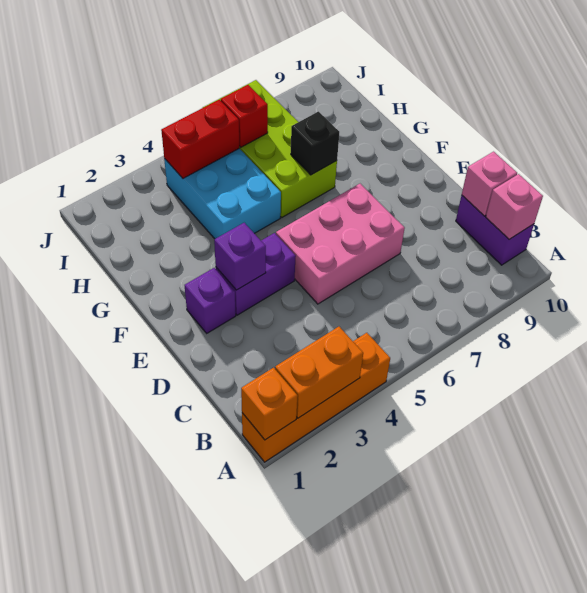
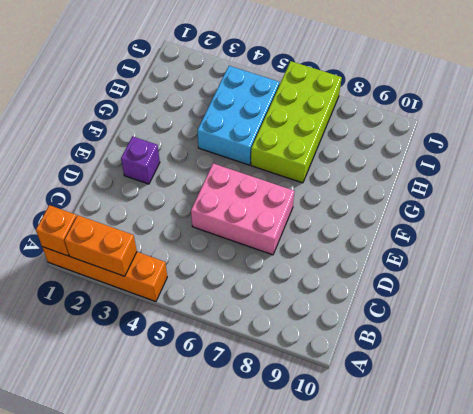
none -> purple brick B10:C10 level 1
none -> purple brick E3:E4 level 1
none -> pink brick B10 level 2

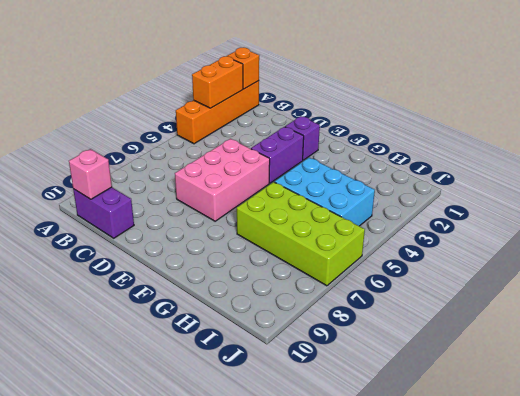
none -> pink brick C10 level 2
none -> purple brick E3 level 2
none -> black brick G7 level 2

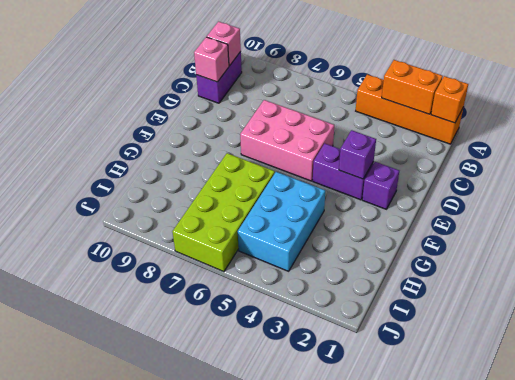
none -> black brick G7 level 2
none -> red brick I4:I5 level 2
none -> red brick I6 level 2

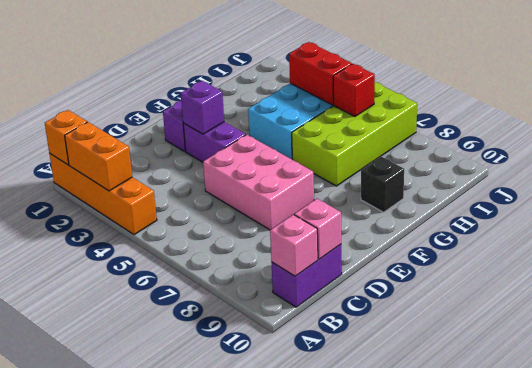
black brick G9 level 1 -> black brick G7 level 2

